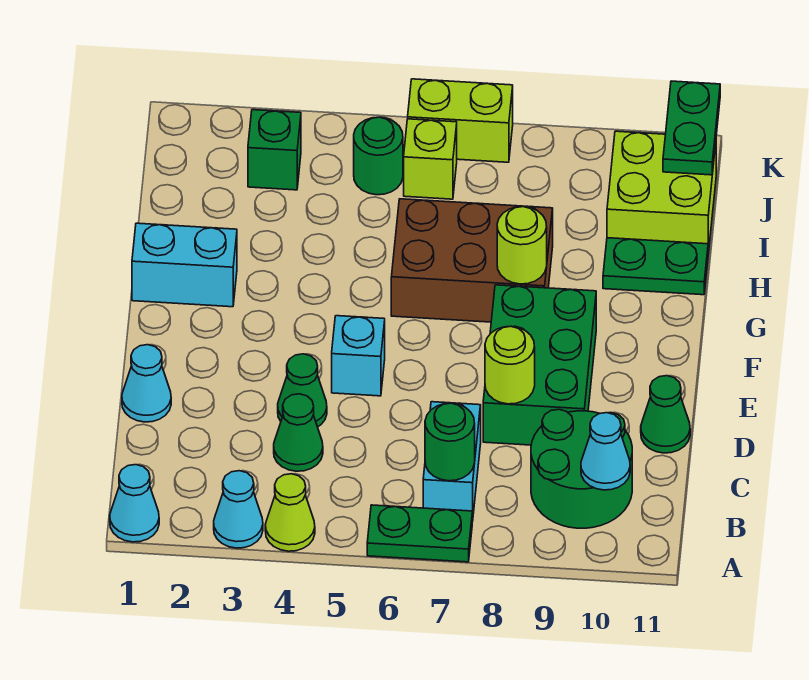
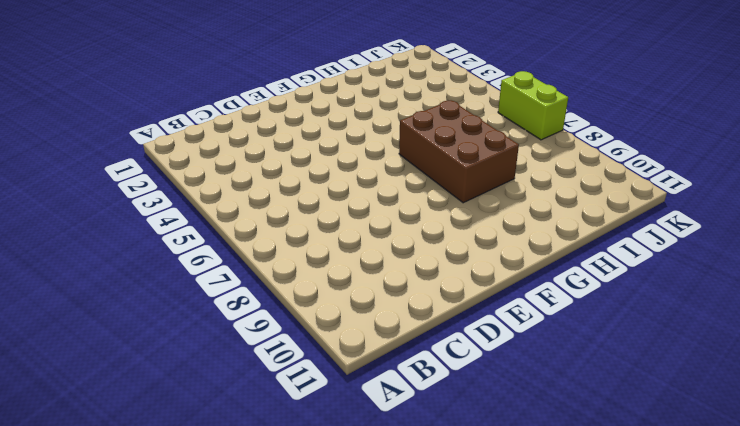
none -> cyan cone A1 level 1
none -> cyan cone A3 level 1
none -> lime cone A4 level 1

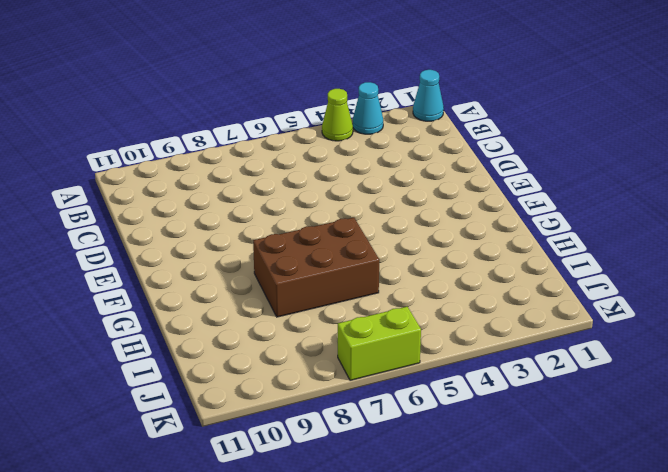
none -> green plate A6:A7 level 1
none -> cyan brick B7:C7 level 1
none -> green round brick B9:C10 level 1

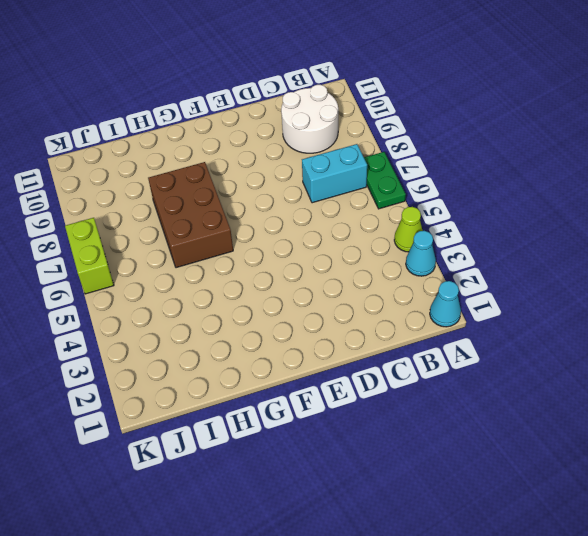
white round brick B9:C10 level 1 -> green round brick B9:C10 level 1
none -> green cone C4 level 1
none -> cyan cone D1 level 1
none -> green cone D4 level 1

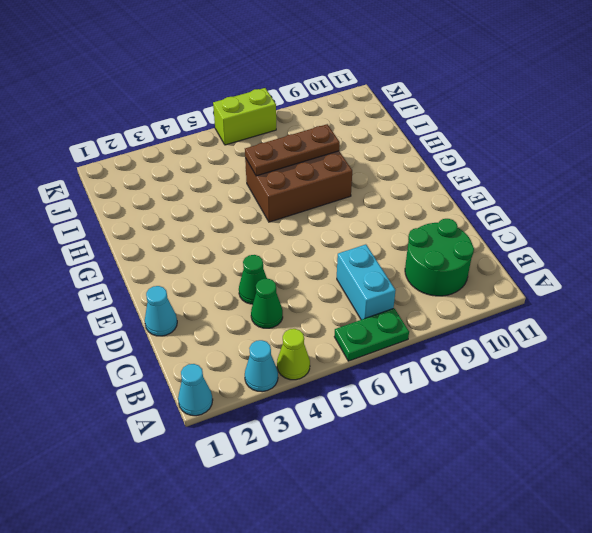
brown plate H6:H8 level 2 -> none
none -> green brick D8:F9 level 1
none -> green cone D11 level 1
none -> cyan brick E5 level 1

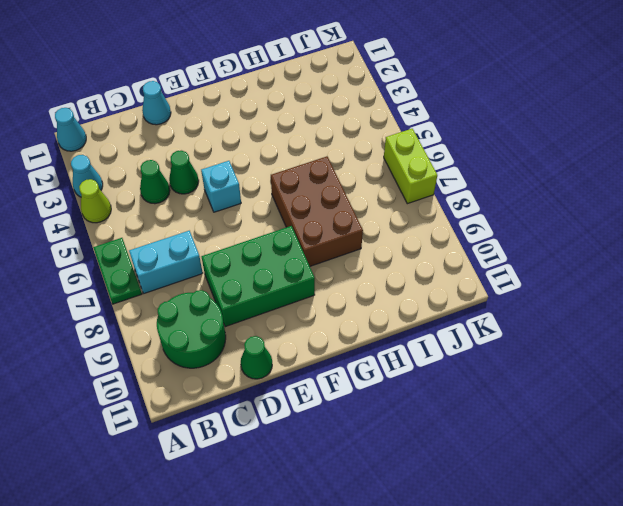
none -> cyan brick G1:G2 level 1
none -> green plate H10:H11 level 1
none -> lime brick I10:J11 level 1

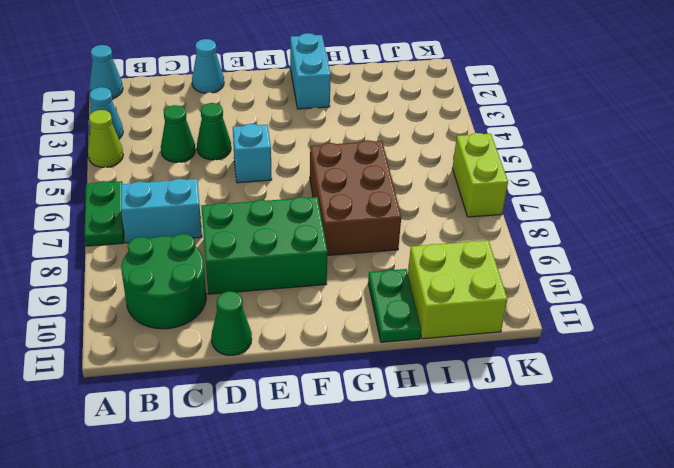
none -> green brick J3 level 1
none -> green round brick J5 level 1
none -> lime brick J6 level 1

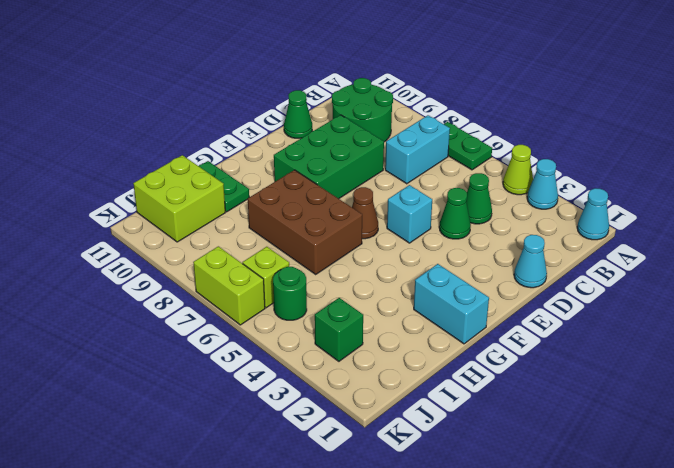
brown cone F6 level 1 -> none
none -> green round brick B7 level 2
none -> cyan cone B10 level 2
none -> lime round brick D8 level 2

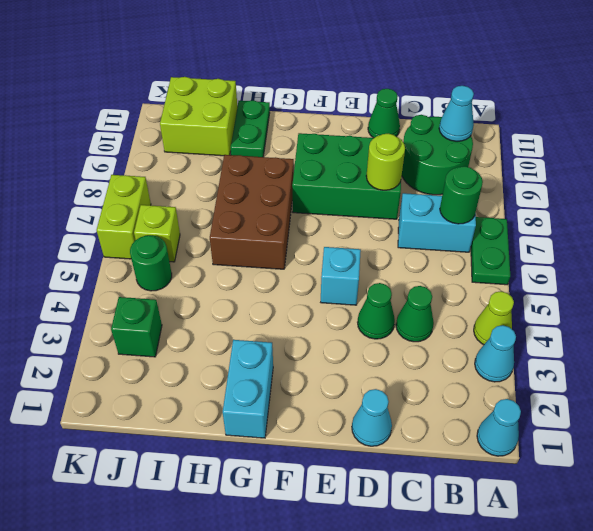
none -> lime round brick G8 level 2
none -> green plate J11:K11 level 2

